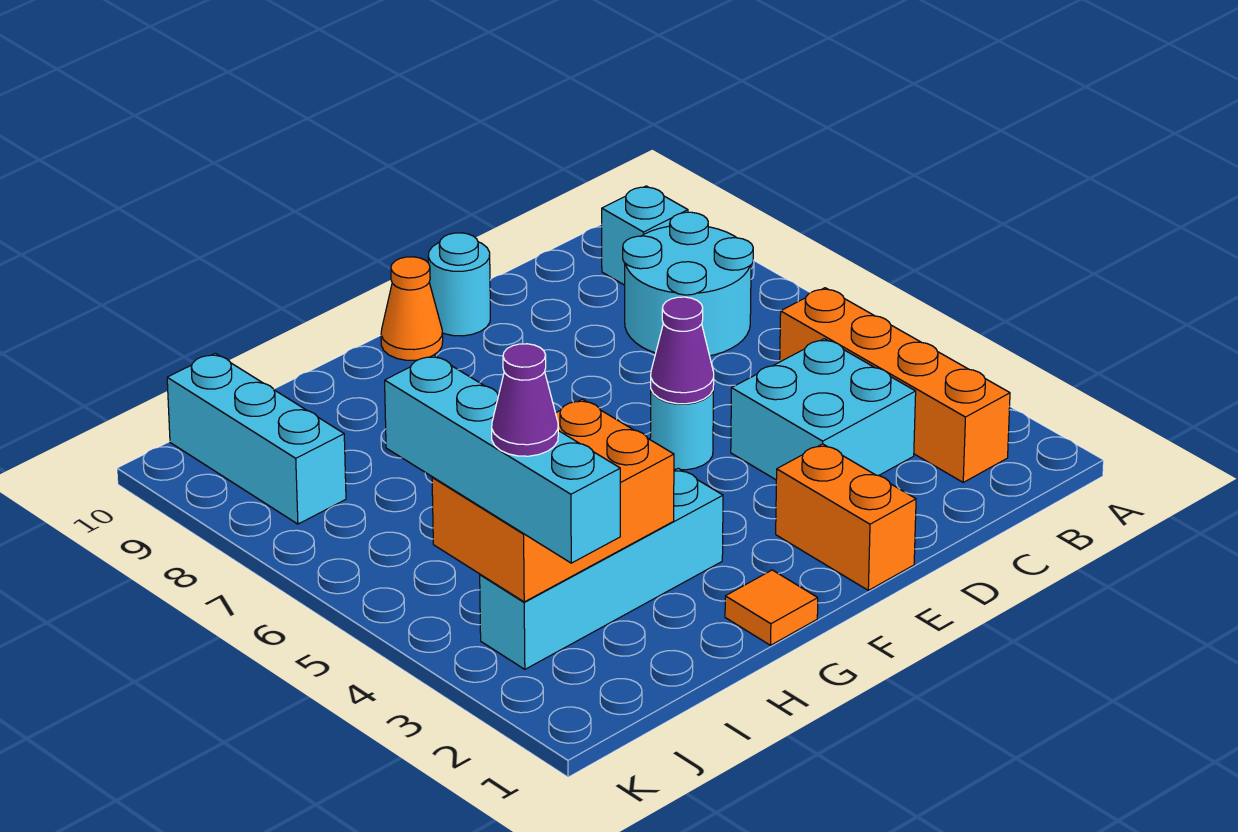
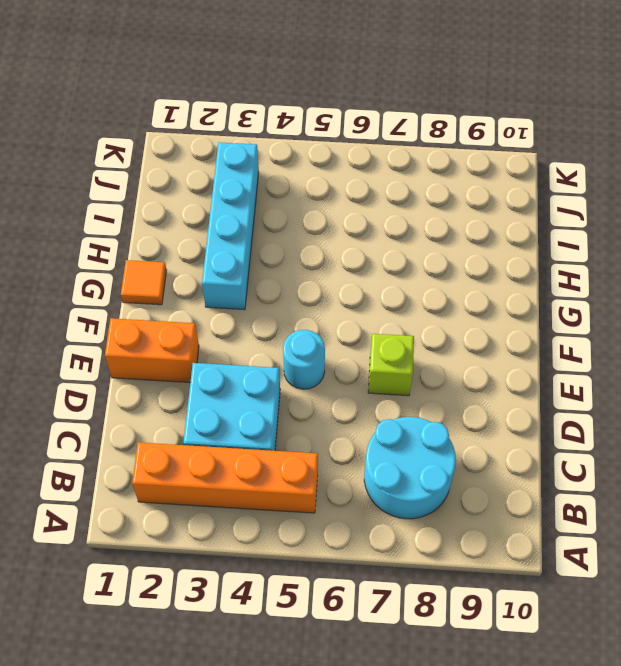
lime brick E7 level 1 -> none
none -> cyan brick B9 level 1
none -> cyan round brick E10 level 1
none -> orange cone F10 level 1

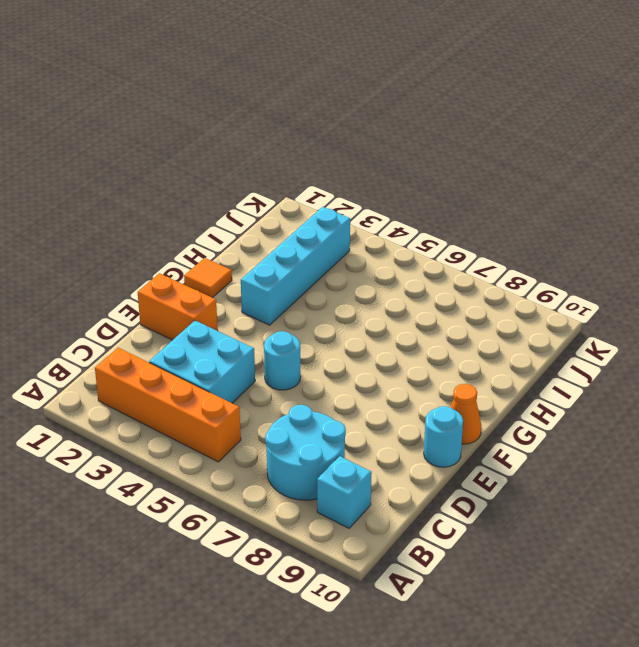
none -> cyan brick J8:J10 level 1
none -> purple cone E5 level 2
none -> orange brick H3:J4 level 2

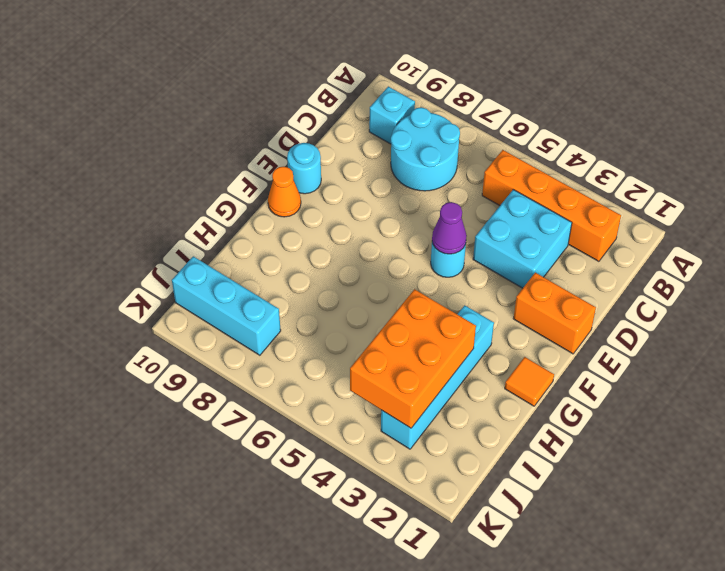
none -> cyan brick J2:J5 level 3
none -> purple cone J3 level 4

